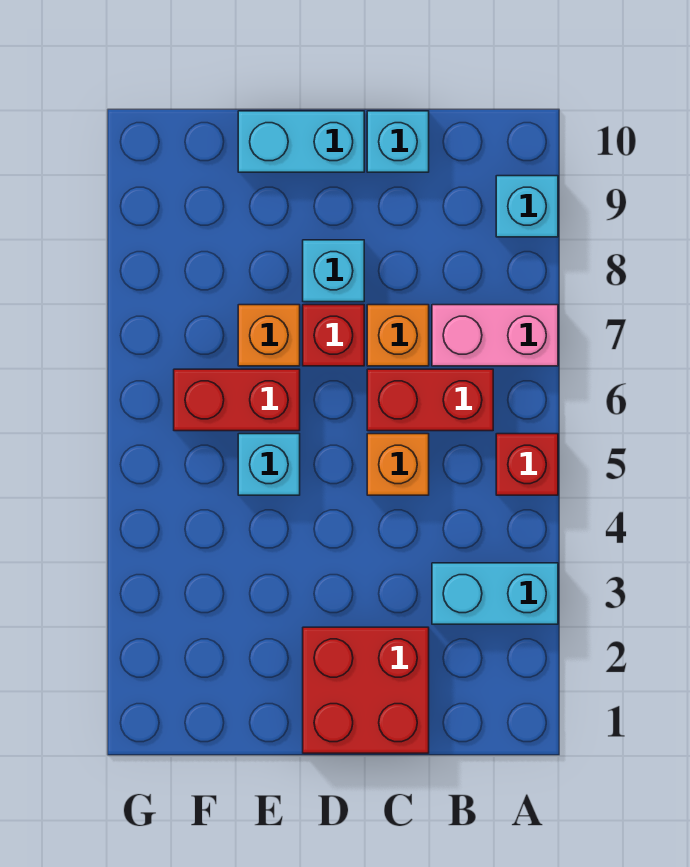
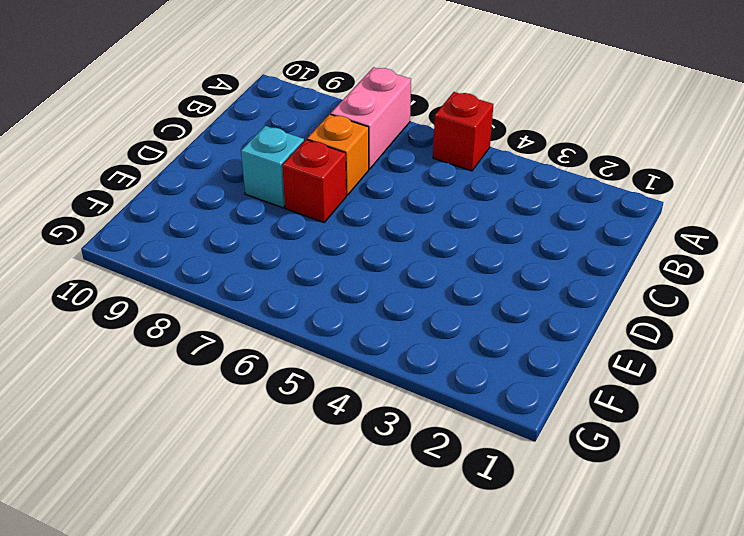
none -> cyan brick A3:B3 level 1
none -> cyan brick A9 level 1
none -> red brick B6:C6 level 1

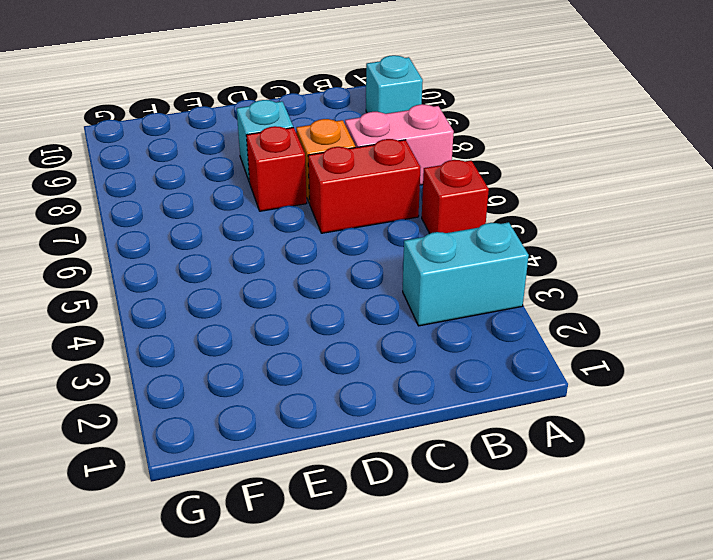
none -> red brick C1:D2 level 1
none -> orange brick C5 level 1
none -> cyan brick C10 level 1

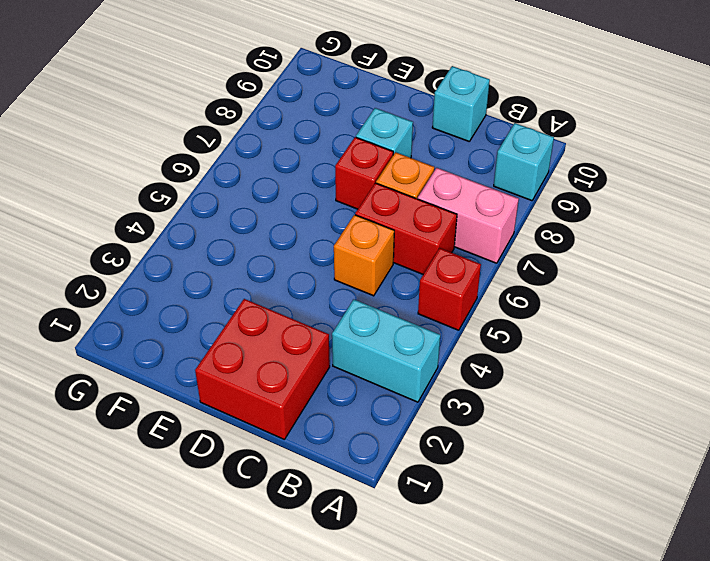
none -> cyan brick D10:E10 level 1
none -> cyan brick E5 level 1
none -> red brick E6:F6 level 1

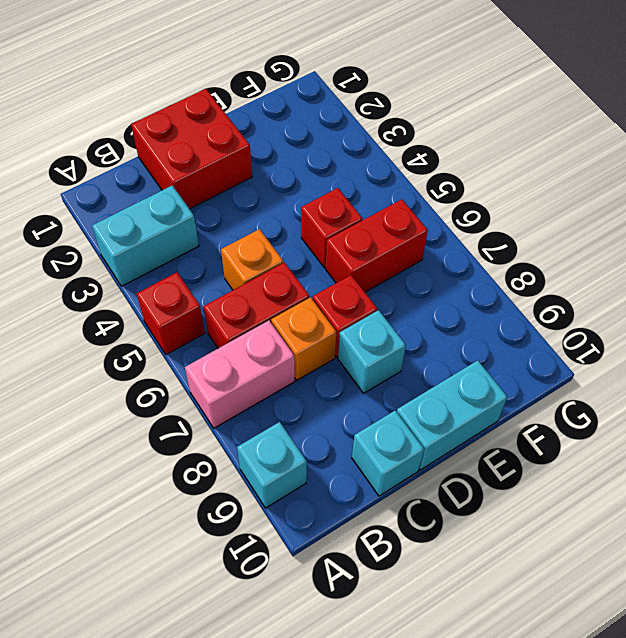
red brick E5 level 1 -> cyan brick E5 level 1
none -> orange brick E7 level 1

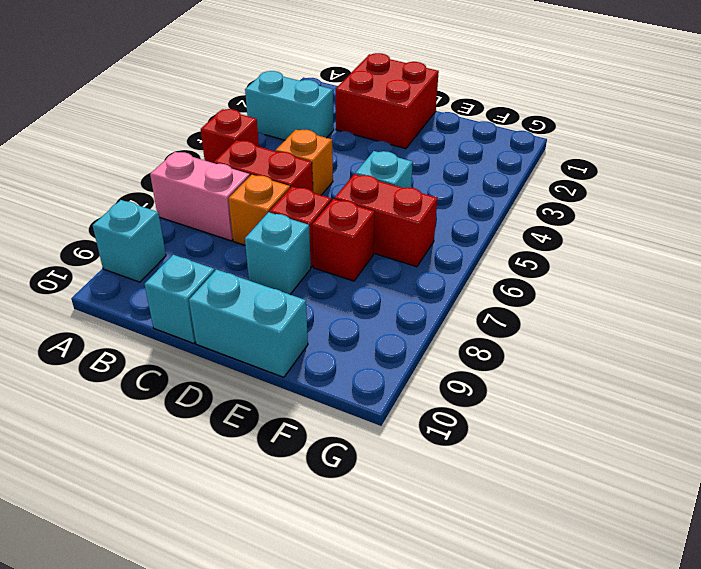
red brick E7 level 1 -> orange brick E7 level 1

